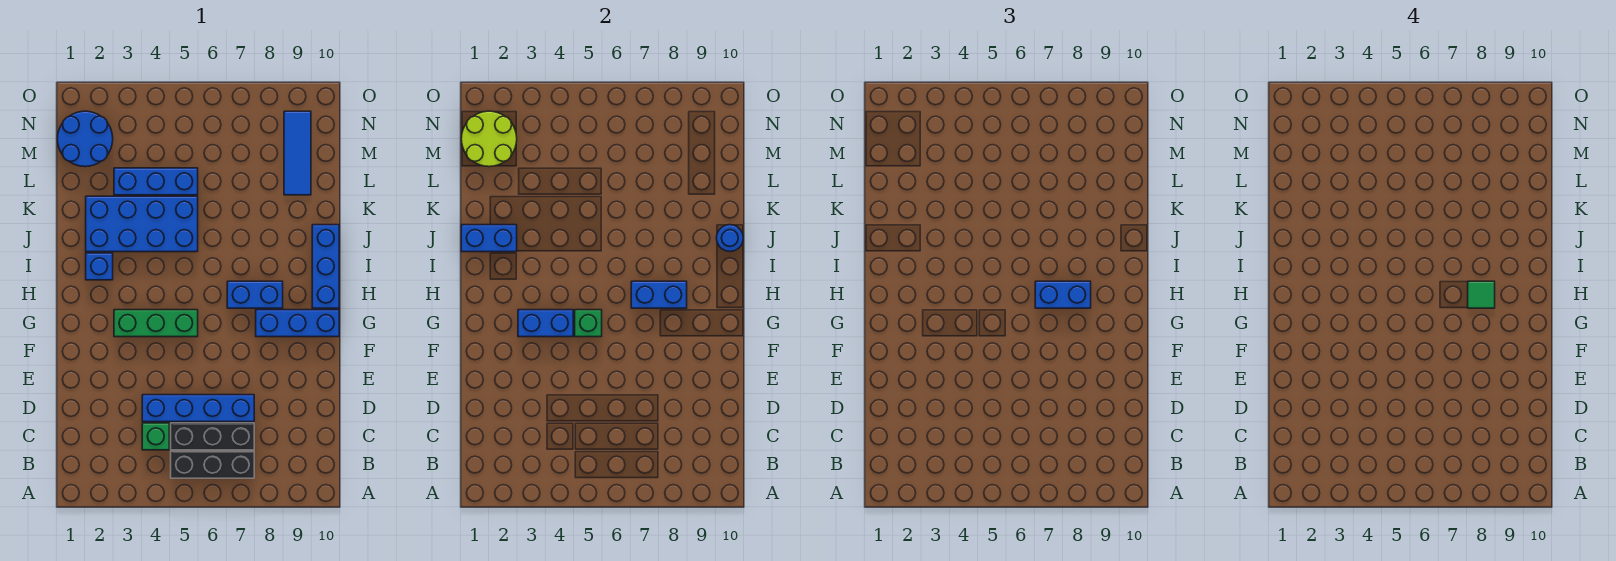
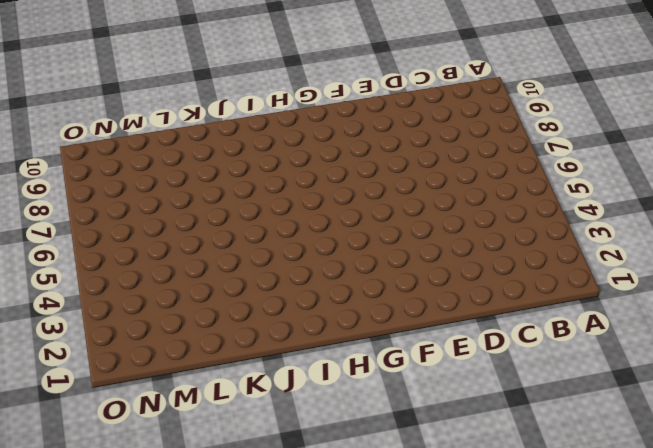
none -> black brick B5:B7 level 1
none -> green brick C4 level 1
none -> black brick C5:C7 level 1

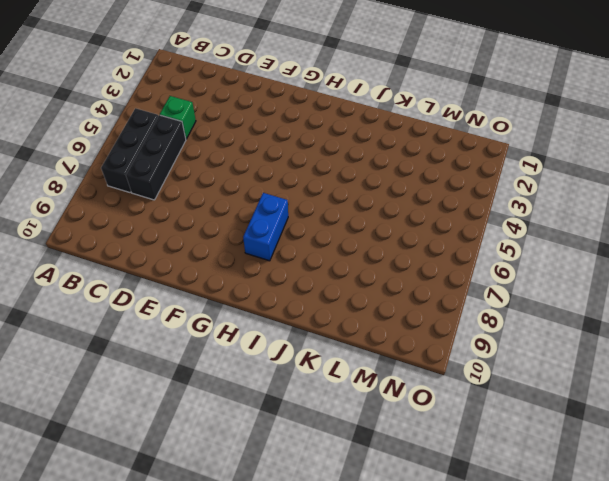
none -> blue brick D4:D7 level 1
none -> green brick G3:G5 level 1
none -> blue brick G8:G10 level 1

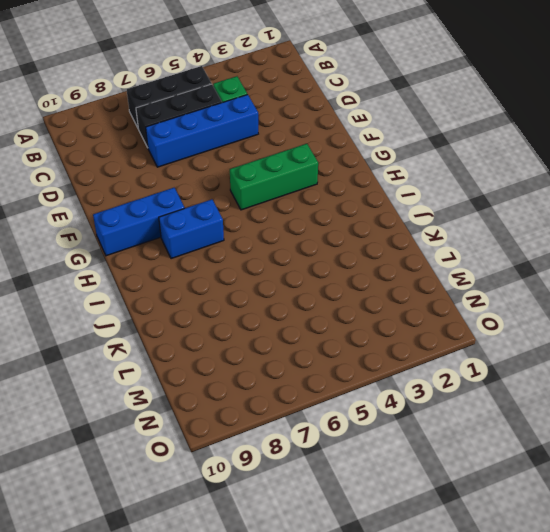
none -> blue brick H10:J10 level 1
none -> blue brick I2 level 1
none -> blue brick J2:K5 level 1

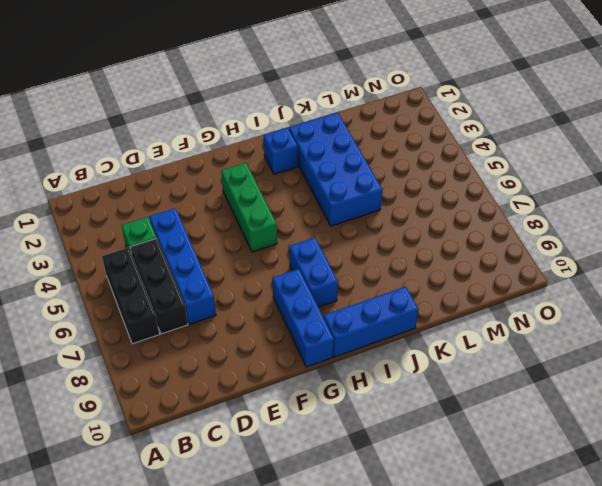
none -> blue brick L3:L5 level 1
none -> blue tile L9:N9 level 1
none -> blue round brick M1:N2 level 1

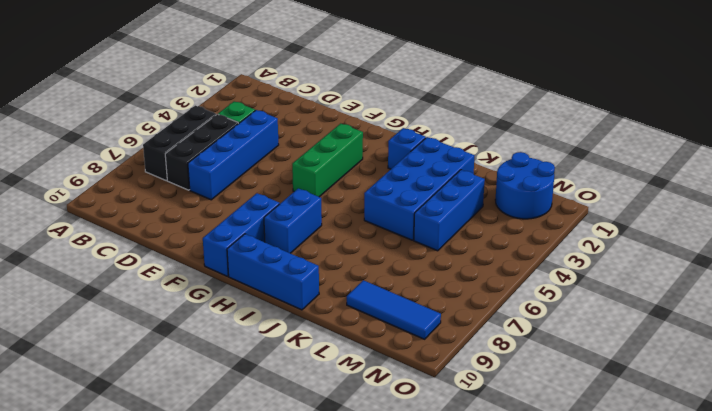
none -> blue brick G3:G4 level 2
none -> green brick G5 level 2
none -> blue brick H7:H8 level 2

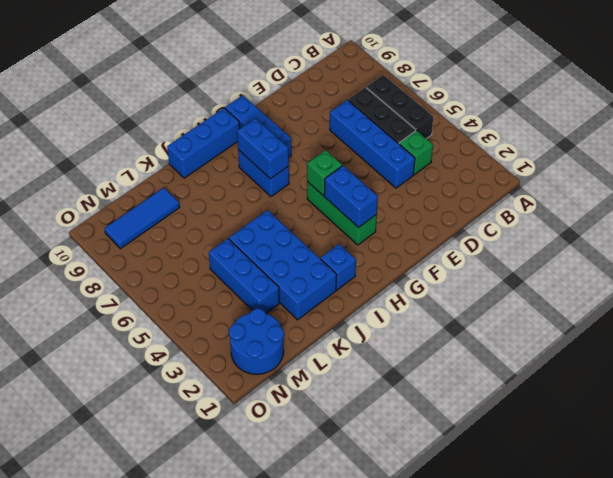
none -> blue brick J1:J2 level 2
none -> blue round brick J10 level 2
none -> lime round brick M1:N2 level 2

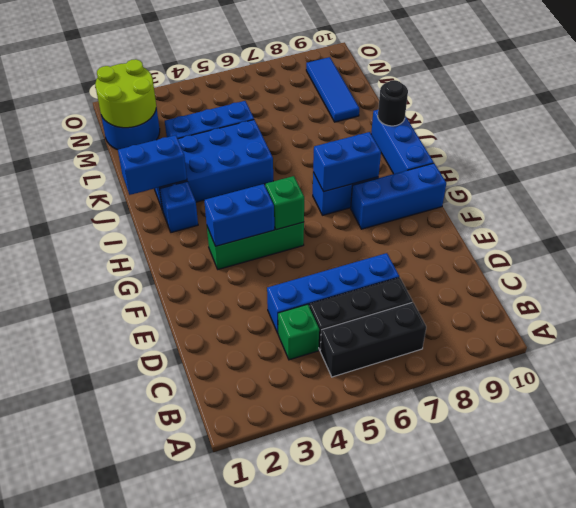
black round brick J10 level 2 -> blue round brick J10 level 2
none -> blue brick H7:H8 level 3
none -> green tile H8 level 4

